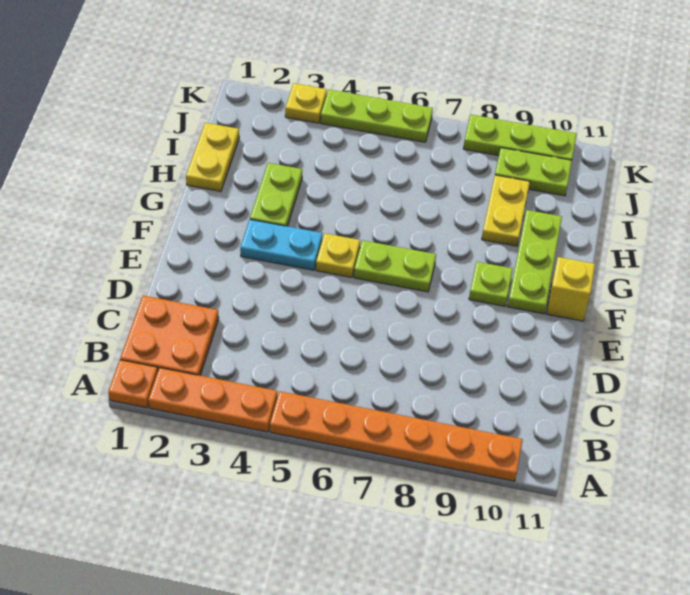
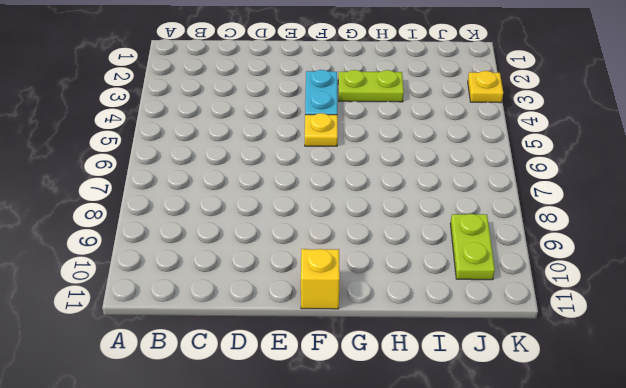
none -> orange plate A1 level 1
none -> orange plate A2:A4 level 1
none -> orange plate A5:A10 level 1

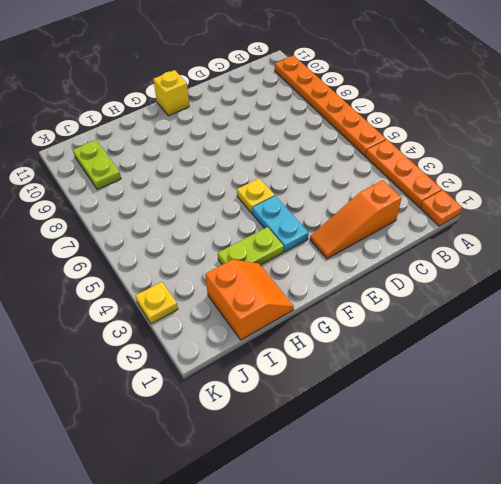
orange slope C2:E2 level 1 top C -> orange plate B1:C2 level 1
orange slope H1:I2 level 1 top I -> yellow plate H1:I1 level 1
none -> lime plate F6:F7 level 1
none -> lime plate F9 level 1
none -> lime plate F10:H10 level 1

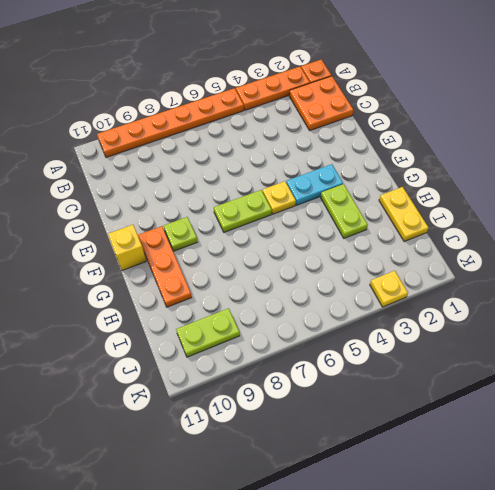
orange plate F10:H10 level 1 -> lime plate F10:H10 level 1
none -> yellow plate H9:I9 level 1
none -> lime plate K4:K6 level 1
none -> lime plate K8:K10 level 1

